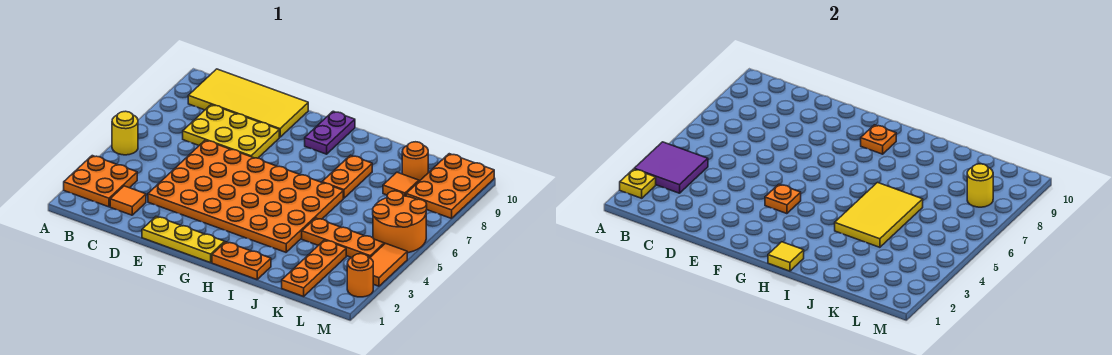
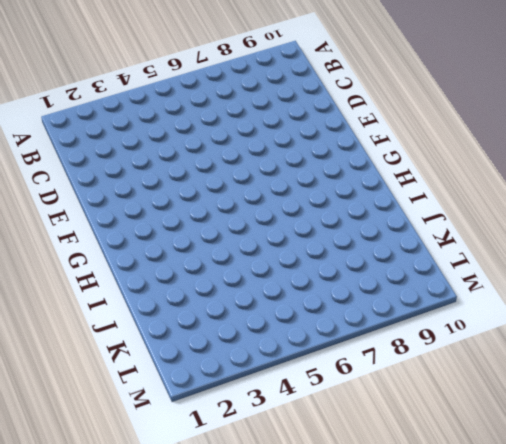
none -> orange plate A2:B3 level 1
none -> yellow round brick A5 level 1
none -> yellow tile B9:E10 level 1

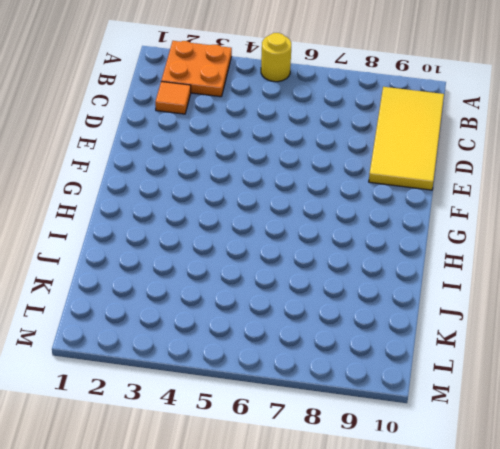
none -> yellow plate C7:E8 level 1
none -> orange plate D3:I6 level 1
none -> yellow plate E1:G1 level 1

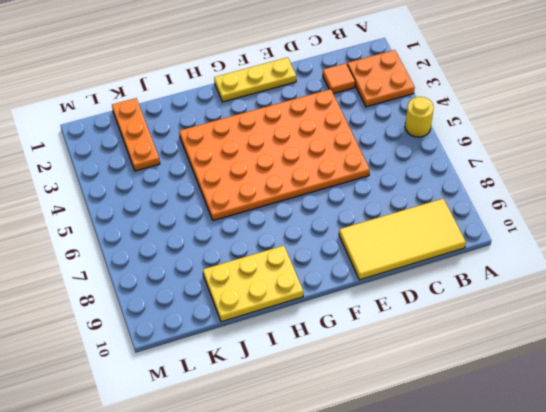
yellow plate H9:J10 level 1 -> yellow plate C7:E8 level 1
none -> purple plate G9:G10 level 1
none -> orange plate H1:I1 level 1
none -> orange plate I7:I8 level 1

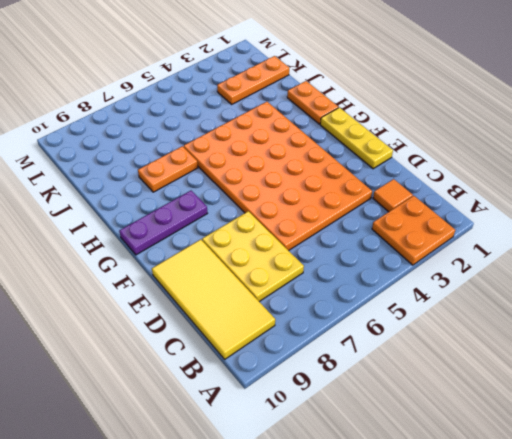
purple plate G8:G10 level 1 -> purple plate G9:G10 level 1
none -> yellow round brick A5 level 1
none -> orange plate J4:L4 level 1
none -> orange tile K8 level 1

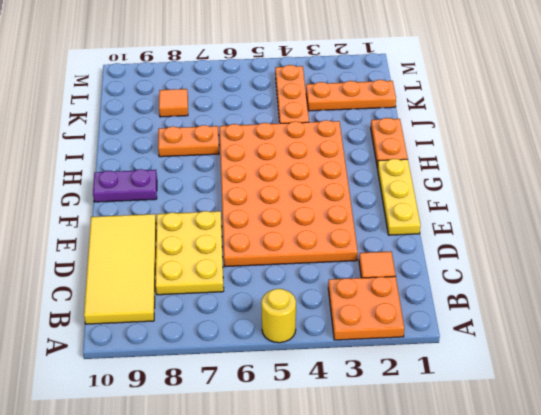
none -> orange round brick K9 level 1
none -> orange round brick L5:M6 level 1
none -> orange plate L8:M10 level 1

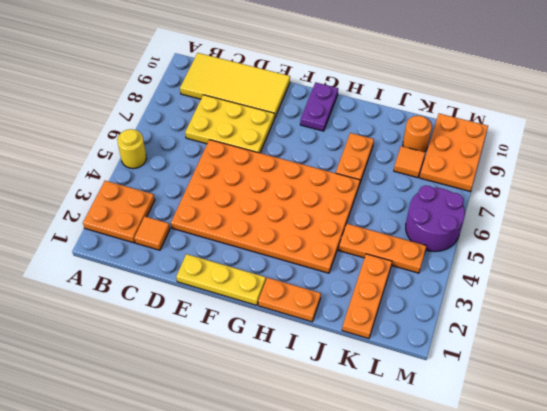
purple round brick L5:M6 level 1 -> orange round brick L5:M6 level 1
none -> orange round brick M2 level 1
none -> orange tile M3:M4 level 1
none -> yellow plate A2 level 2

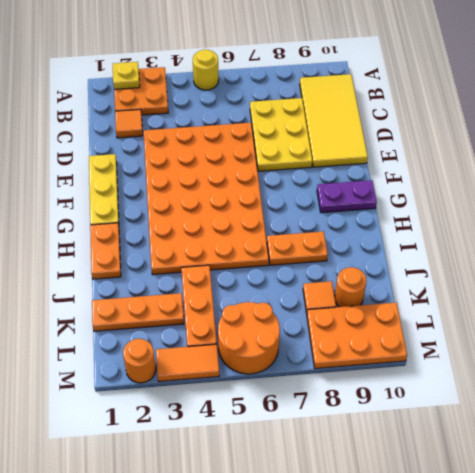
none -> purple tile A3:B4 level 2
none -> orange plate F4 level 2
none -> orange plate G9 level 2

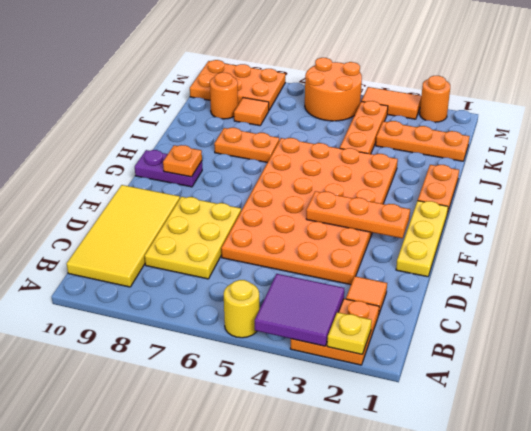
orange plate F2:F4 level 2 -> orange plate F4 level 2
none -> yellow tile H1 level 2
none -> yellow tile I4:J6 level 2
none -> yellow round brick L8 level 2

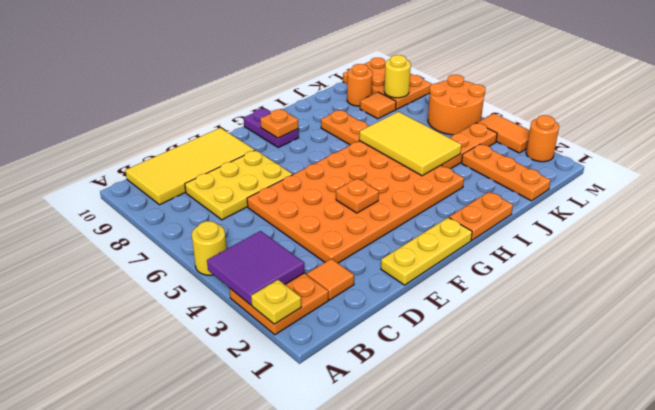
none -> yellow tile H1 level 2

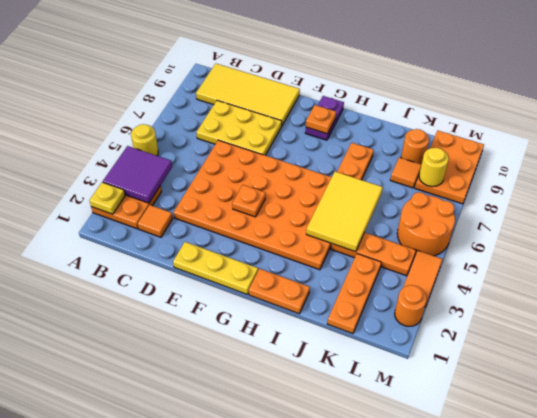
none -> yellow tile H1 level 2

